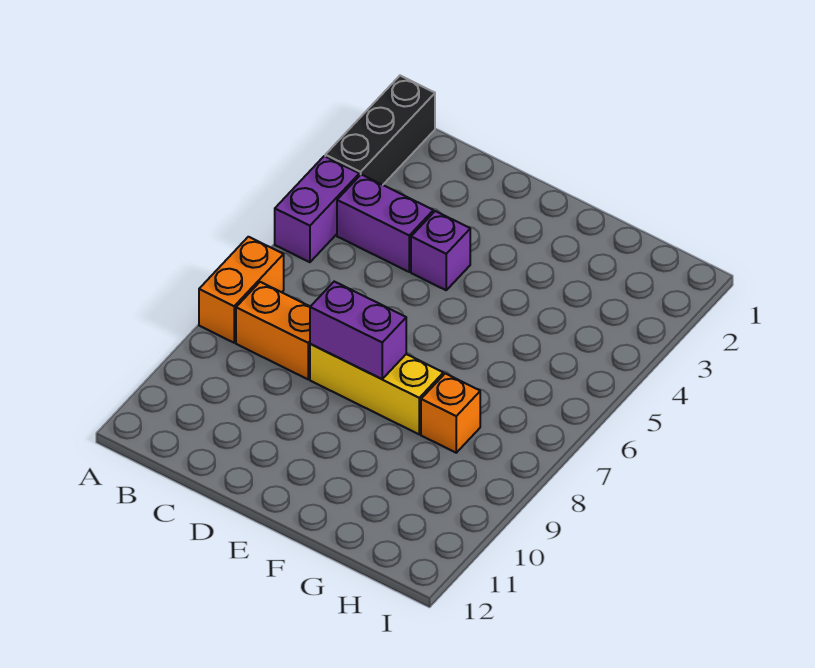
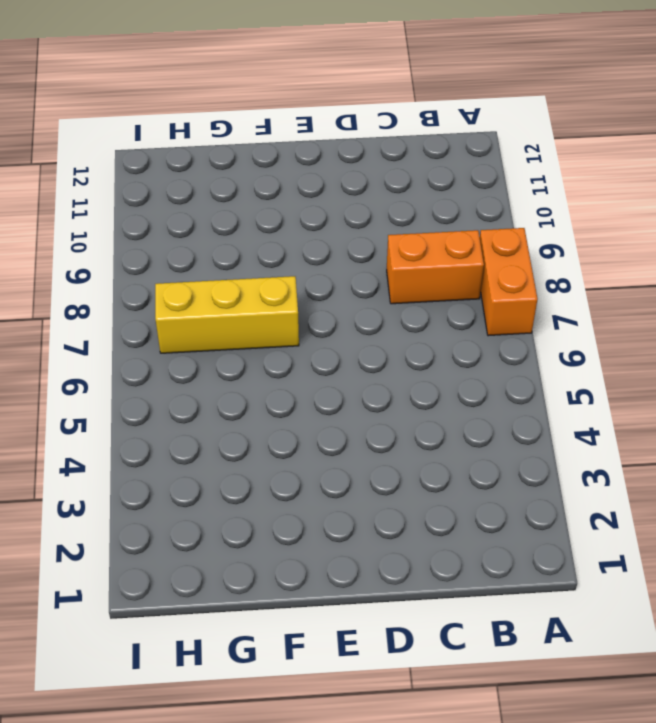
yellow brick F7:H7 level 1 -> yellow brick D8:F8 level 1
none -> black brick A1:A3 level 1
none -> purple brick A4:A5 level 1

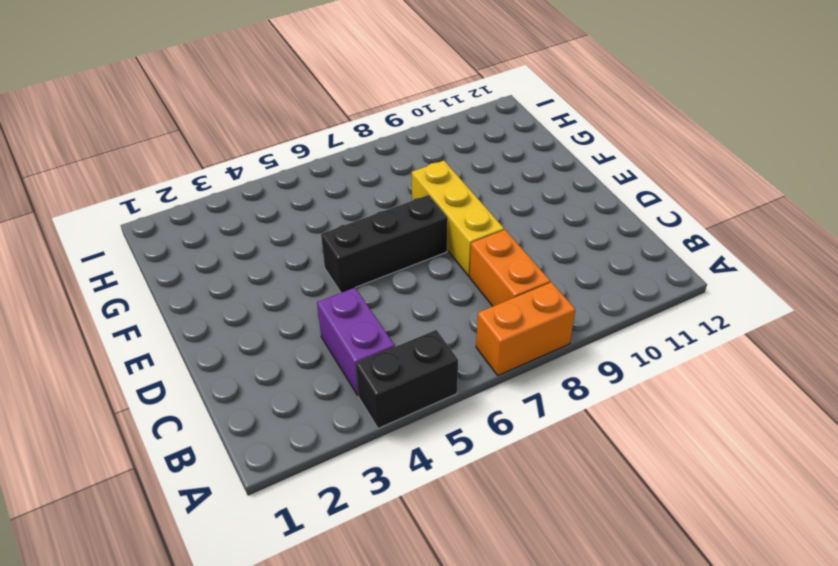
black brick A4:A5 level 1 -> purple brick A4:A5 level 1
black brick E5:E7 level 1 -> black brick A1:A3 level 1
none -> purple brick D4 level 1
none -> orange brick G8 level 1

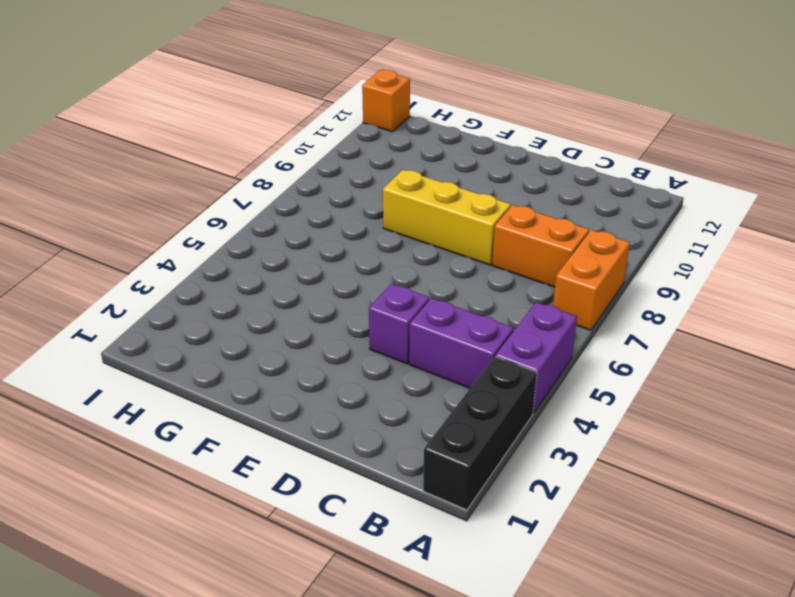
orange brick I12 level 1 -> orange brick G8 level 1
none -> purple brick D8:E8 level 2

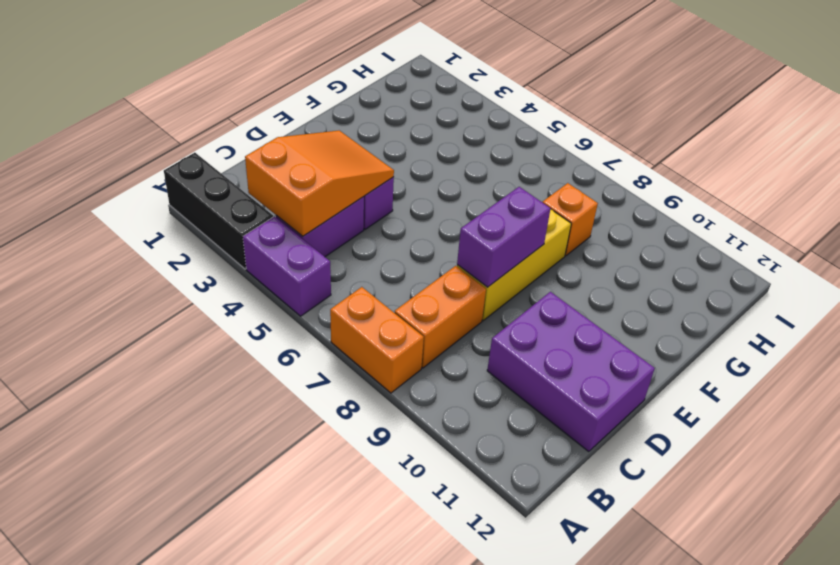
orange slope B3:D4 level 2 top B -> none
purple brick C10:D12 level 1 -> none

